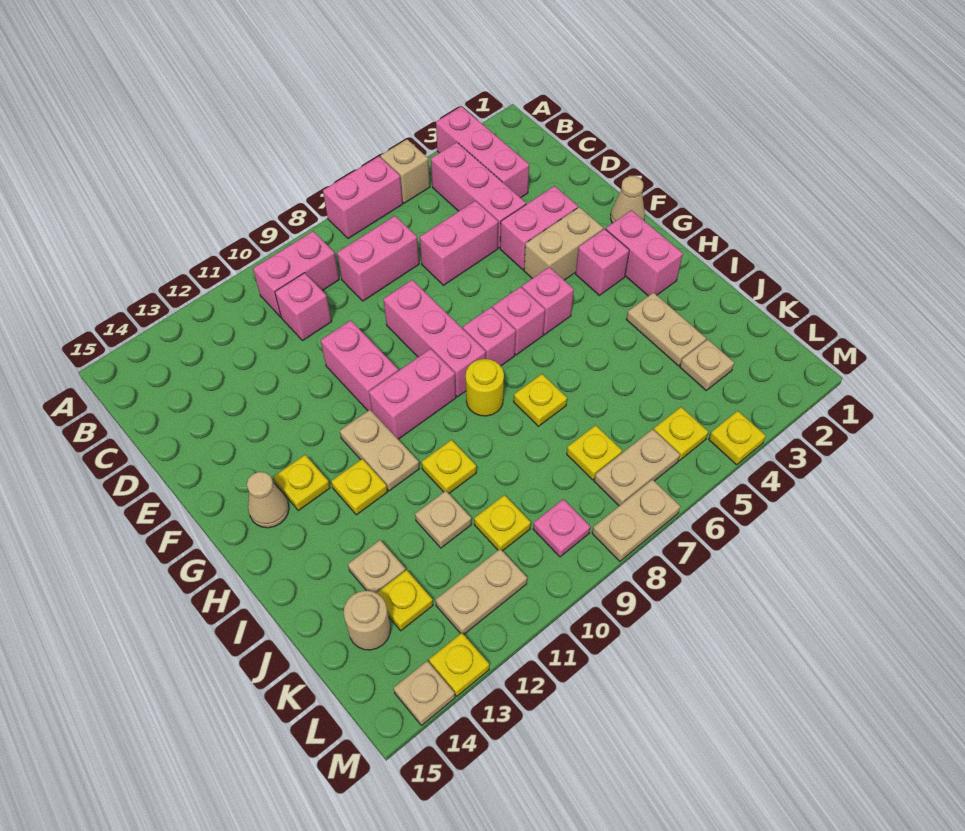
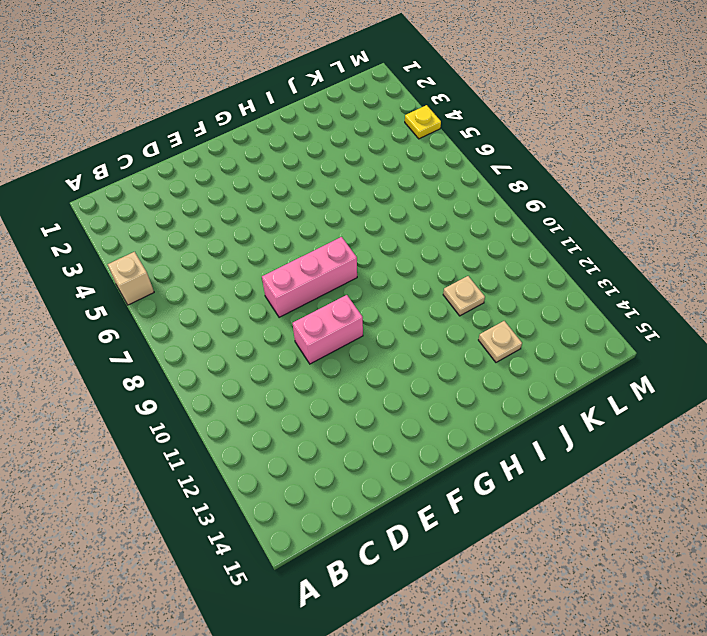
none -> pink brick A3:C3 level 1
none -> pink brick A6:A7 level 1
none -> pink brick B4:D4 level 1
none -> pink brick B9:B10 level 1

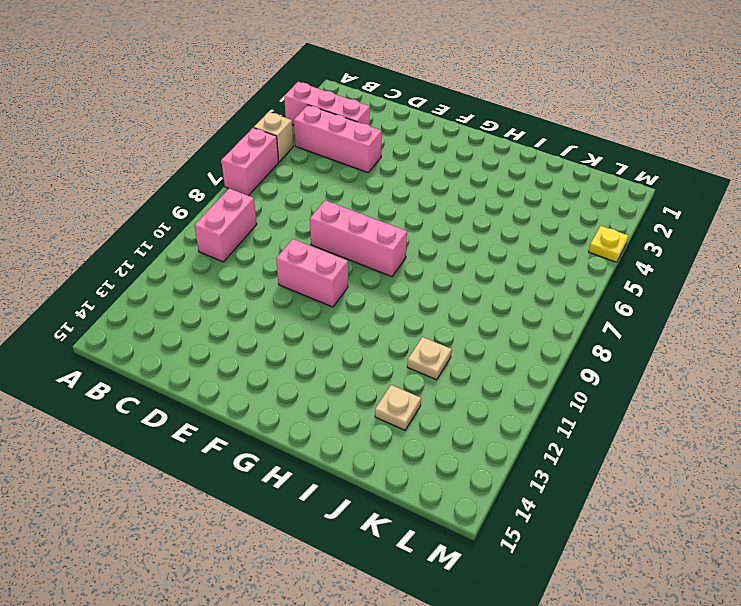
none -> pink brick C7:C8 level 1
none -> pink brick C10 level 1
none -> pink brick D5:D6 level 1
none -> pink brick E3:E4 level 1

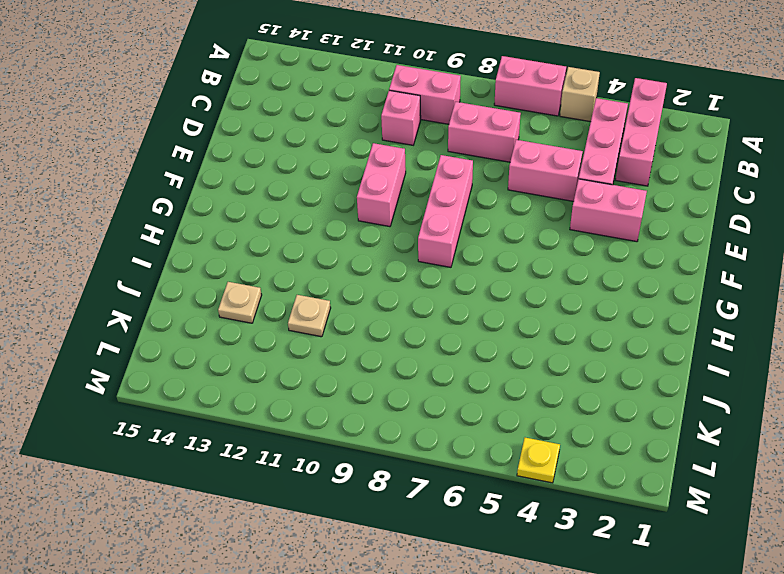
none -> tan cone F1 level 1
none -> tan brick F3:F4 level 1
none -> pink brick G2:H2 level 1
none -> pink brick G3 level 1

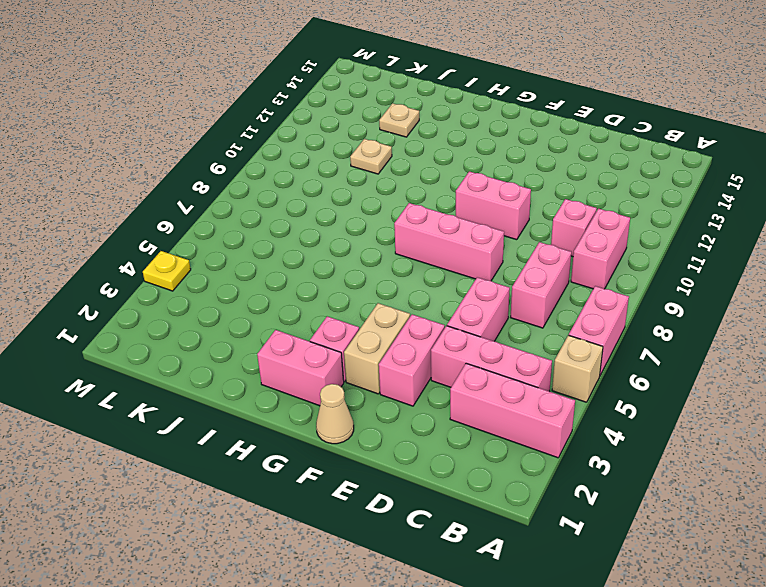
none -> pink brick G5 level 1
none -> pink brick G6 level 1
none -> pink brick G7 level 1
none -> pink brick G9:G10 level 1

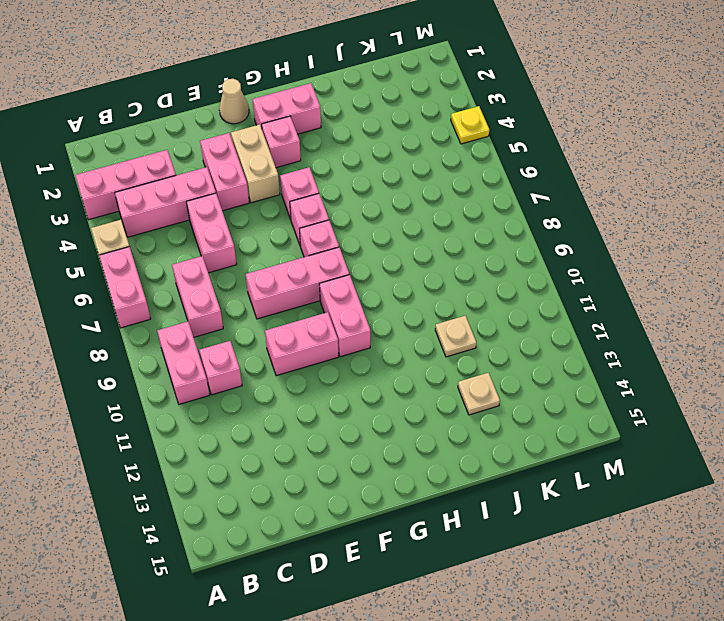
none -> tan plate G11:H11 level 1
none -> yellow plate G13 level 1
none -> tan cone G14 level 1
none -> yellow round brick H8 level 1

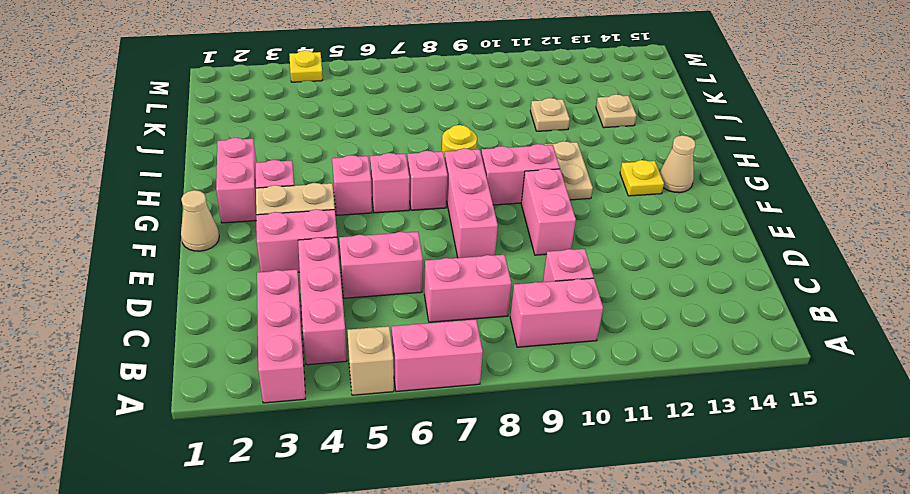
none -> yellow plate H12 level 1
none -> tan plate I3:J3 level 1
none -> yellow plate I7 level 1
none -> yellow plate I10 level 1

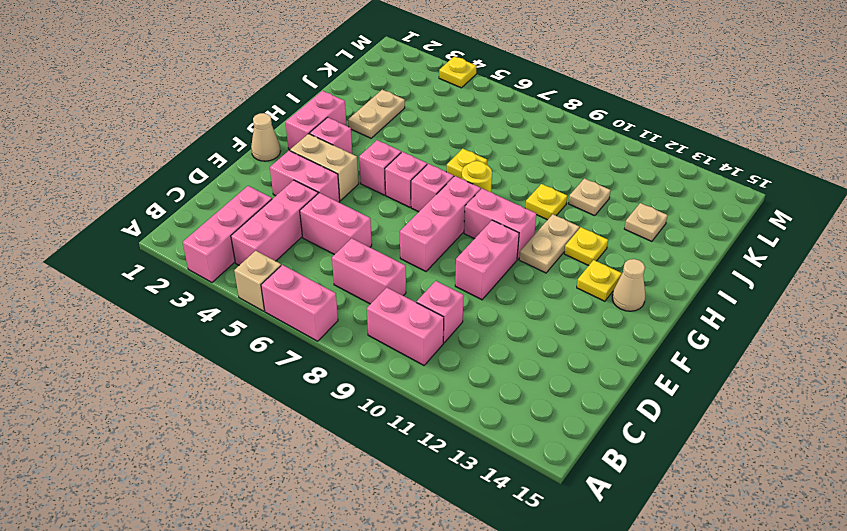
none -> tan plate K3 level 1
none -> yellow plate K7 level 1
none -> yellow plate K10 level 1
none -> yellow plate K13 level 1

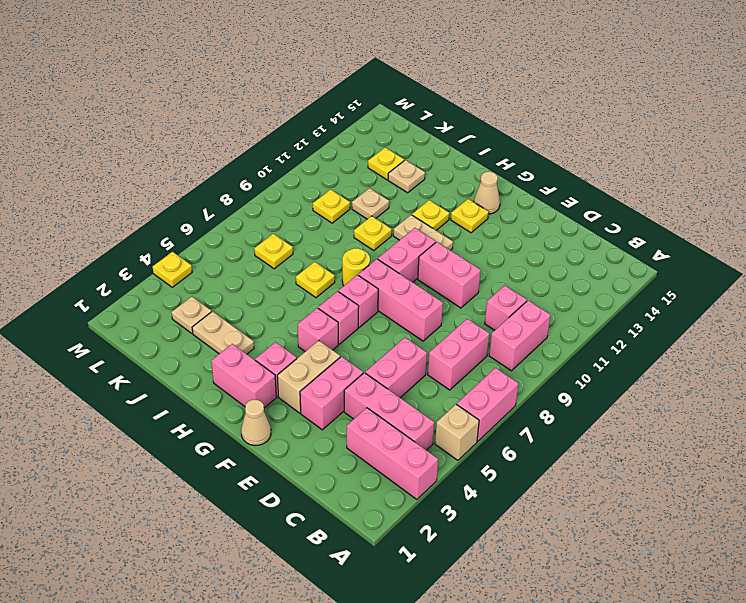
none -> tan round brick K14 level 1
none -> yellow plate L5 level 1
none -> tan plate L6:L7 level 1
none -> pink plate L9 level 1

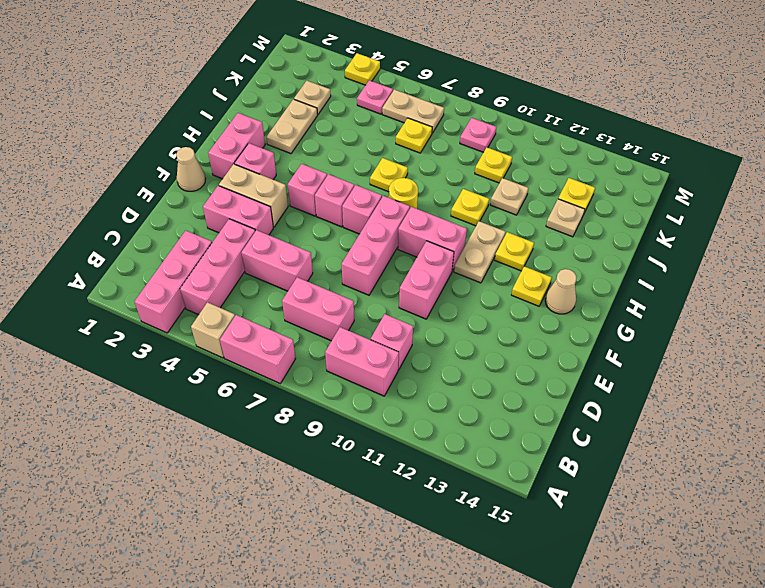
pink plate L5 level 1 -> yellow plate L5 level 1
none -> tan round brick K14 level 1
none -> tan plate L11:L12 level 1
none -> tan plate M7:M8 level 1
none -> yellow plate M13 level 1

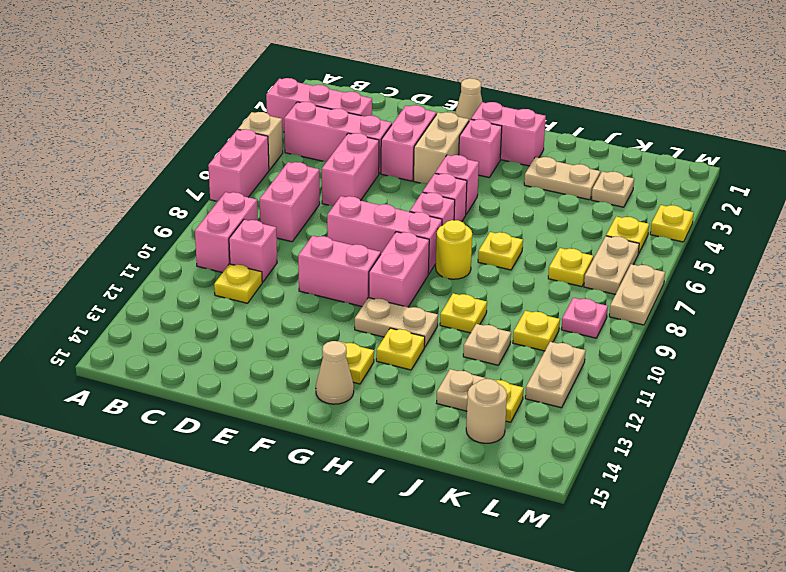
yellow plate C11 level 1 -> yellow plate M13 level 1
none -> tan plate M14 level 1

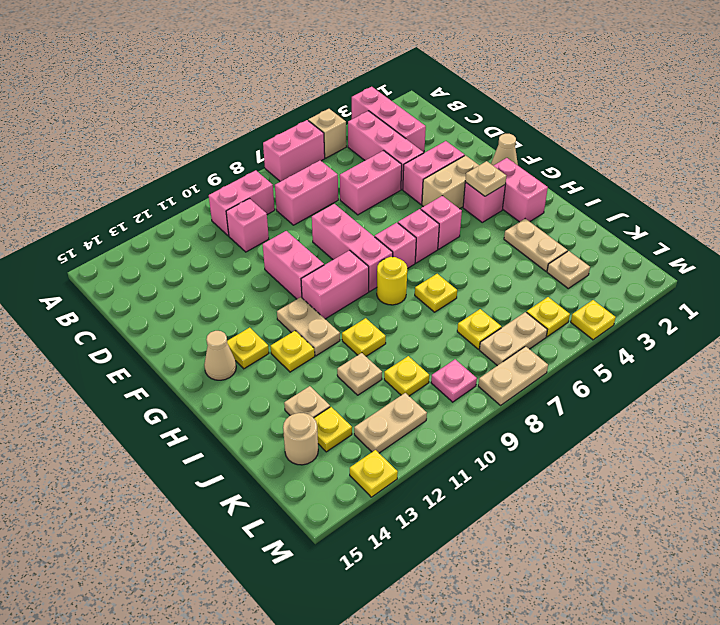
tan plate G3 level 2 -> tan plate M14 level 1

